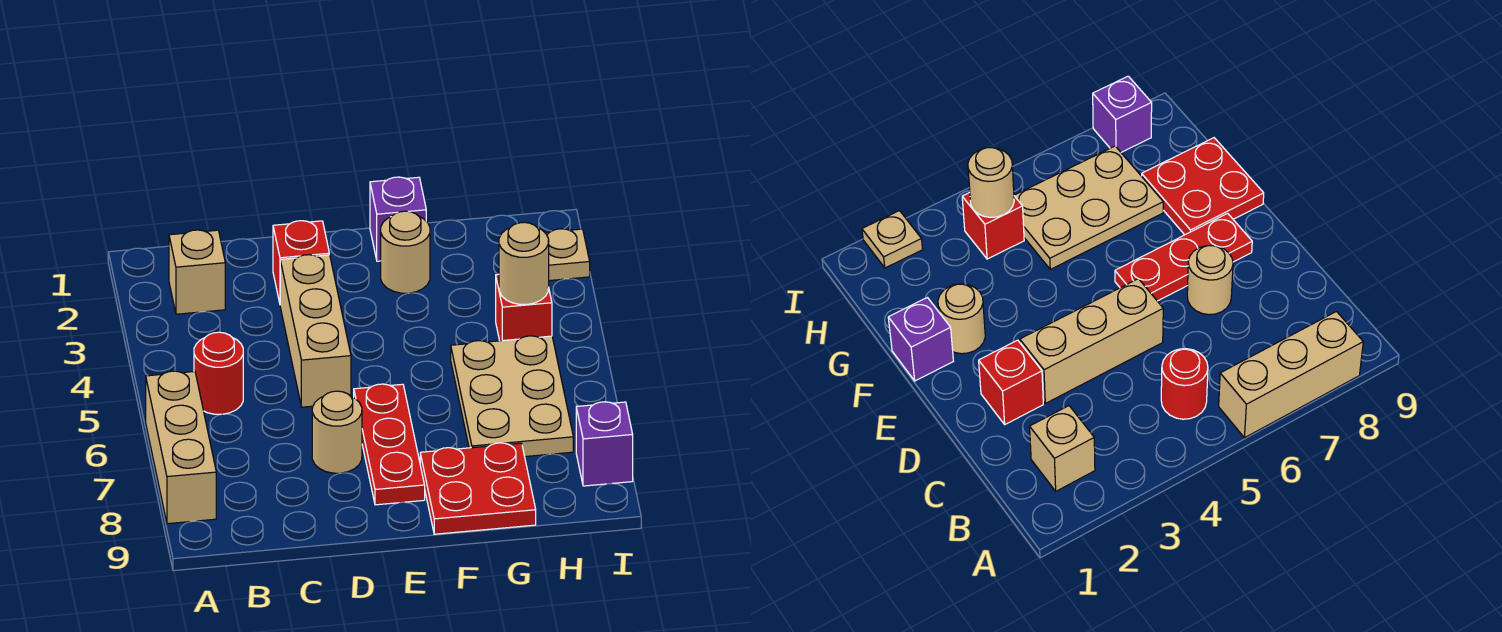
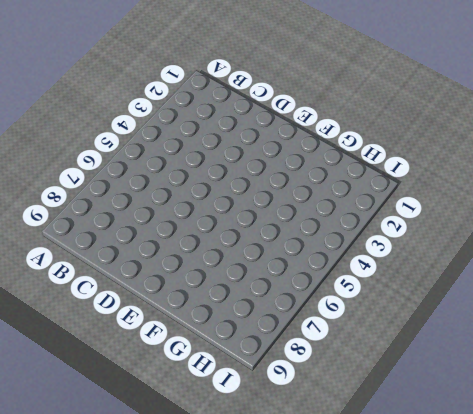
none -> tan brick A6:A8 level 1
none -> tan brick B2 level 1
none -> red round brick B5 level 1

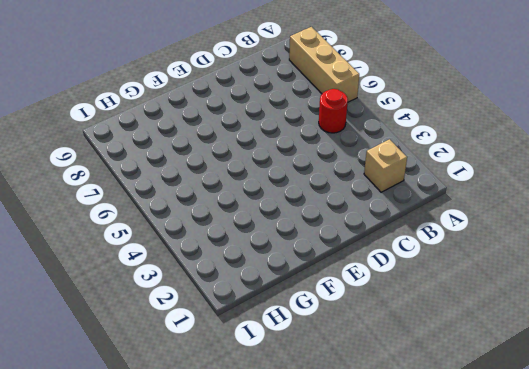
none -> red brick D2 level 1
none -> tan brick D3:D5 level 1
none -> tan round brick D7 level 1

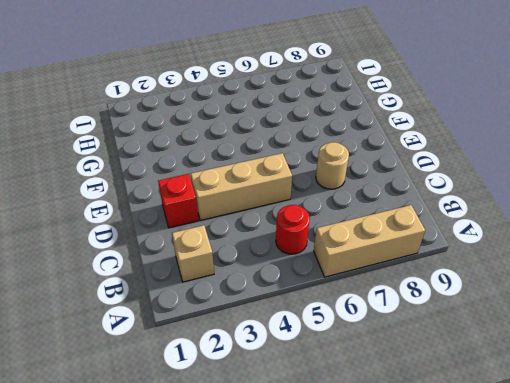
none -> red plate E6:E8 level 1
none -> purple brick F1 level 1
none -> tan round brick F2 level 1

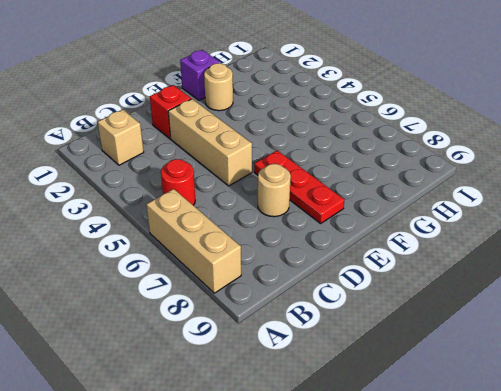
none -> red plate F8:G9 level 1
none -> tan plate G5:H7 level 1
none -> red brick H4 level 1

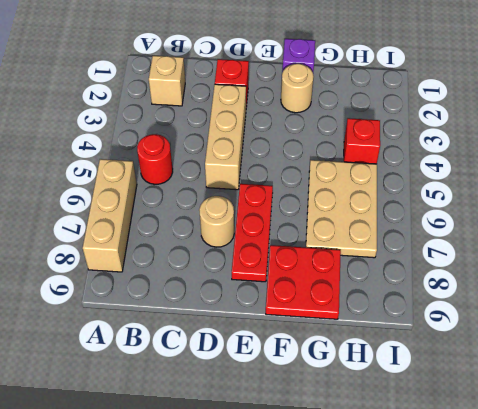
none -> tan plate I2 level 1
none -> purple brick I8 level 1
none -> tan round brick H4 level 2

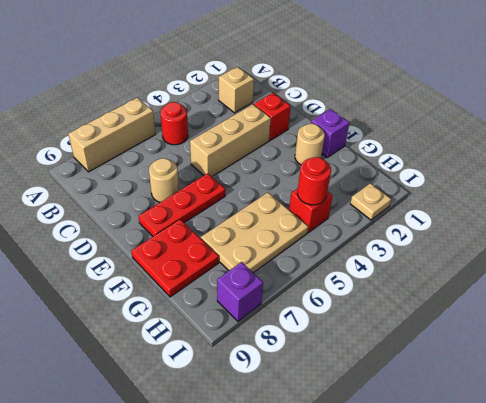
red round brick H4 level 2 -> tan round brick H4 level 2

